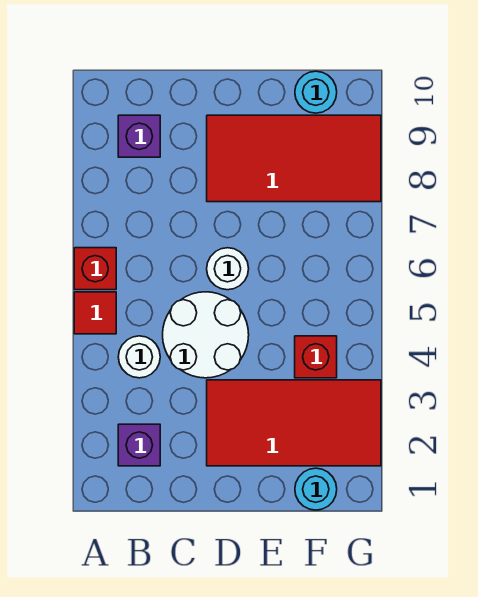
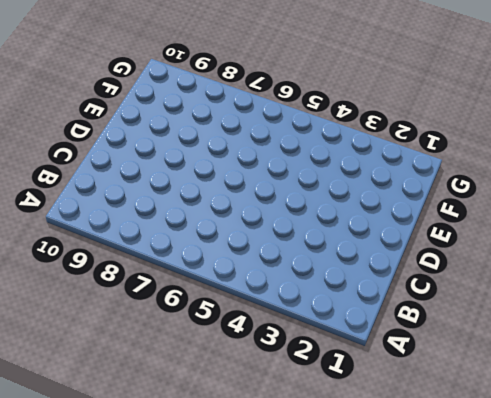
none -> red tile A5 level 1
none -> red brick A6 level 1
none -> purple brick B2 level 1

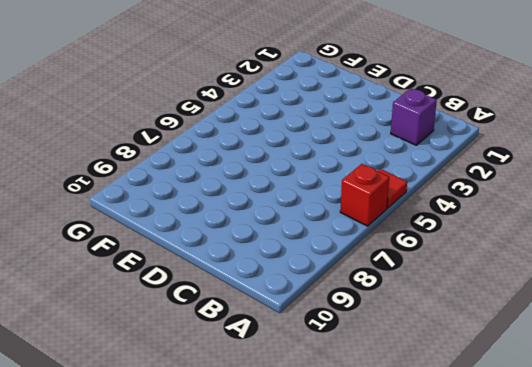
none -> white round brick B4 level 1
none -> purple brick B9 level 1
none -> white round brick C4:D5 level 1

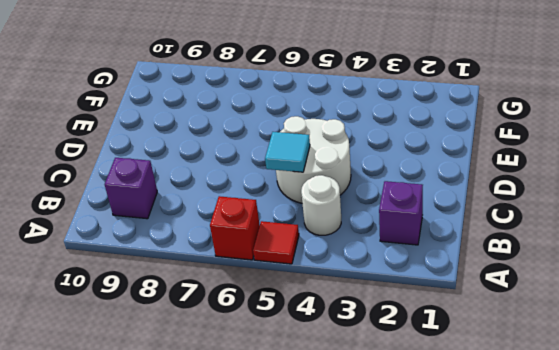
cyan tile C5 level 2 -> none
none -> red tile D2:G3 level 1
none -> white round brick D6 level 1
none -> red tile D8:G9 level 1

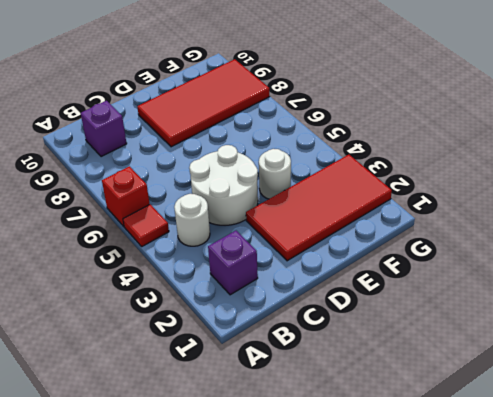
white round brick E4 level 1 -> white round brick D6 level 1
none -> cyan round brick F1 level 1
none -> red brick F4 level 1
none -> cyan round brick F10 level 1

